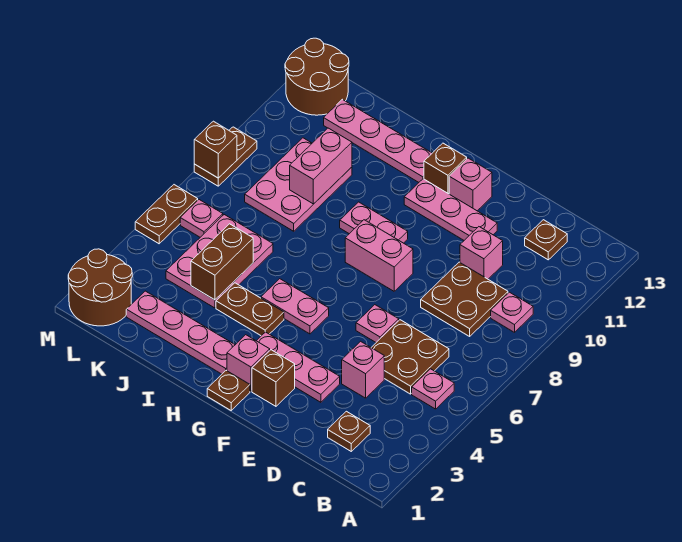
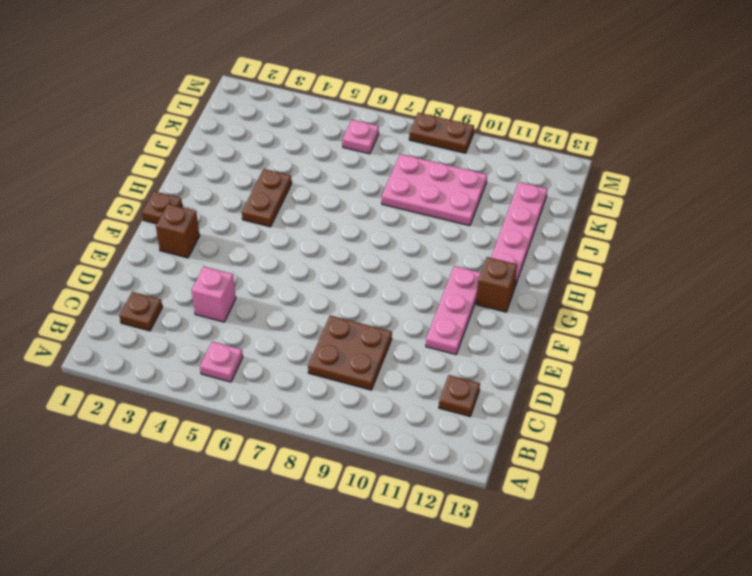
none -> pink plate B9 level 1
none -> brown plate C5:D6 level 1
none -> pink brick D10 level 1
none -> pink plate E3:G3 level 1

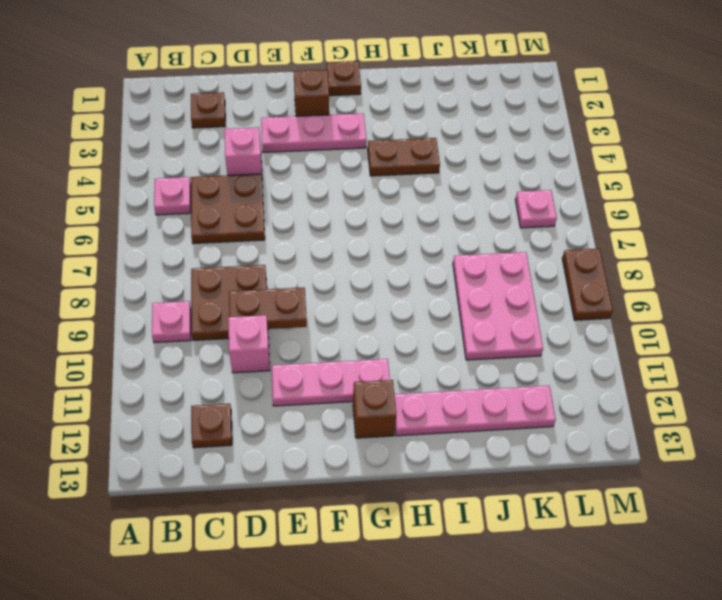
brown plate D9:E9 level 2 -> brown plate M5:M6 level 1
none -> pink plate E6 level 1
none -> pink brick F8:G8 level 1
none -> pink brick F12 level 1
none -> pink brick G2 level 1

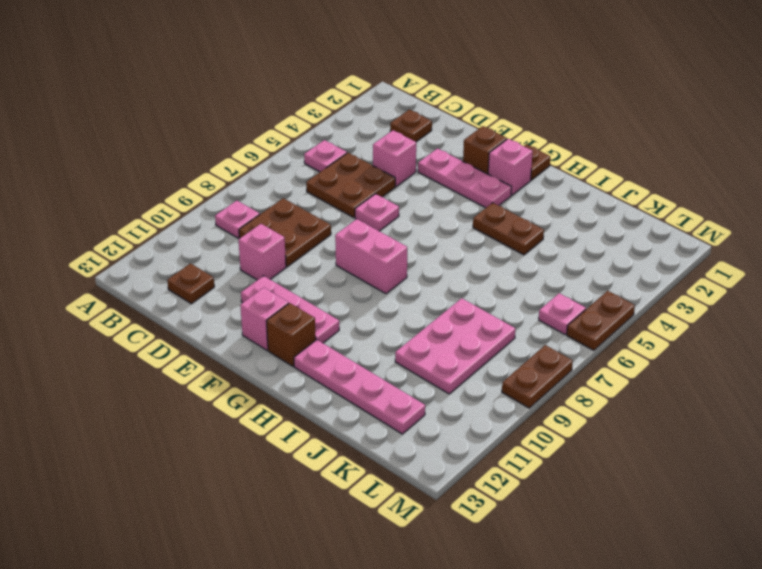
none -> pink plate G5:H5 level 1
none -> pink plate G9:H9 level 1
none -> pink plate H2:K2 level 1
none -> pink plate J4:K6 level 1

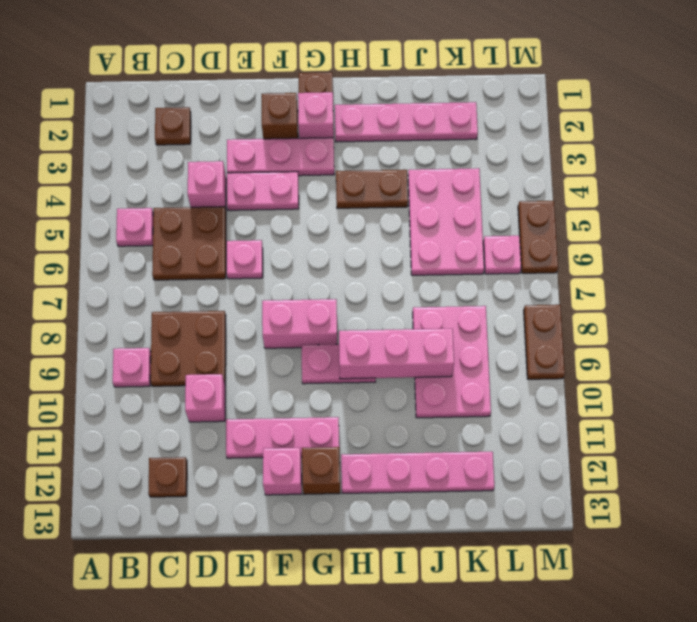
pink plate E4:F4 level 1 -> pink plate G5:H5 level 1
pink brick H9:J9 level 2 -> pink brick J9:J10 level 2
none -> brown round brick L1:M2 level 1
none -> brown round brick L12:M13 level 1
none -> brown brick J4:J5 level 2
none -> brown brick M8 level 2

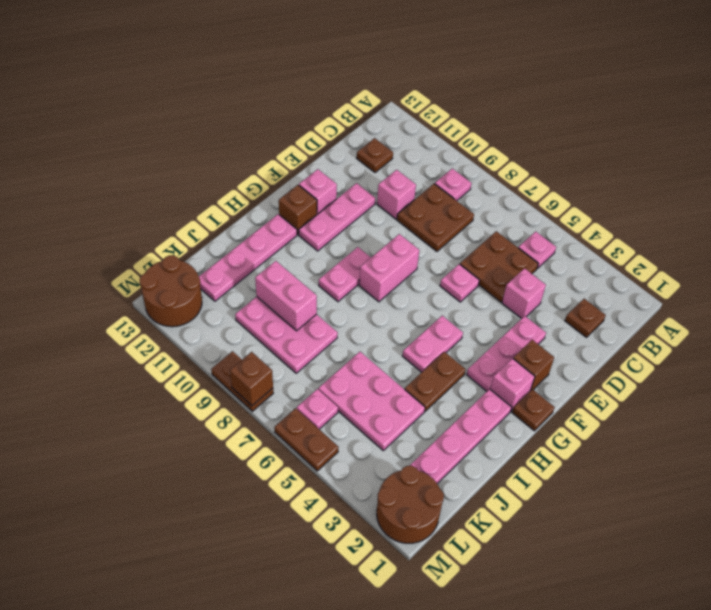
none -> brown brick J4:J5 level 2

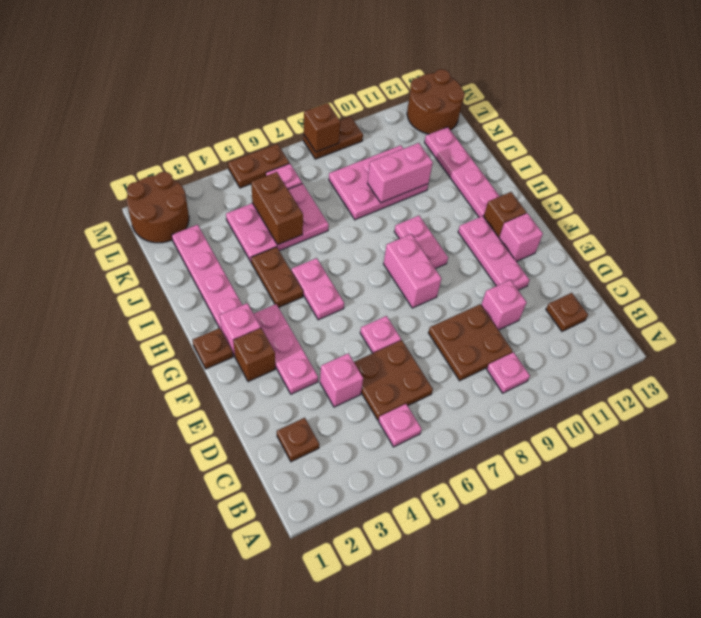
brown brick J5:K5 level 2 -> brown brick J4:J5 level 2

